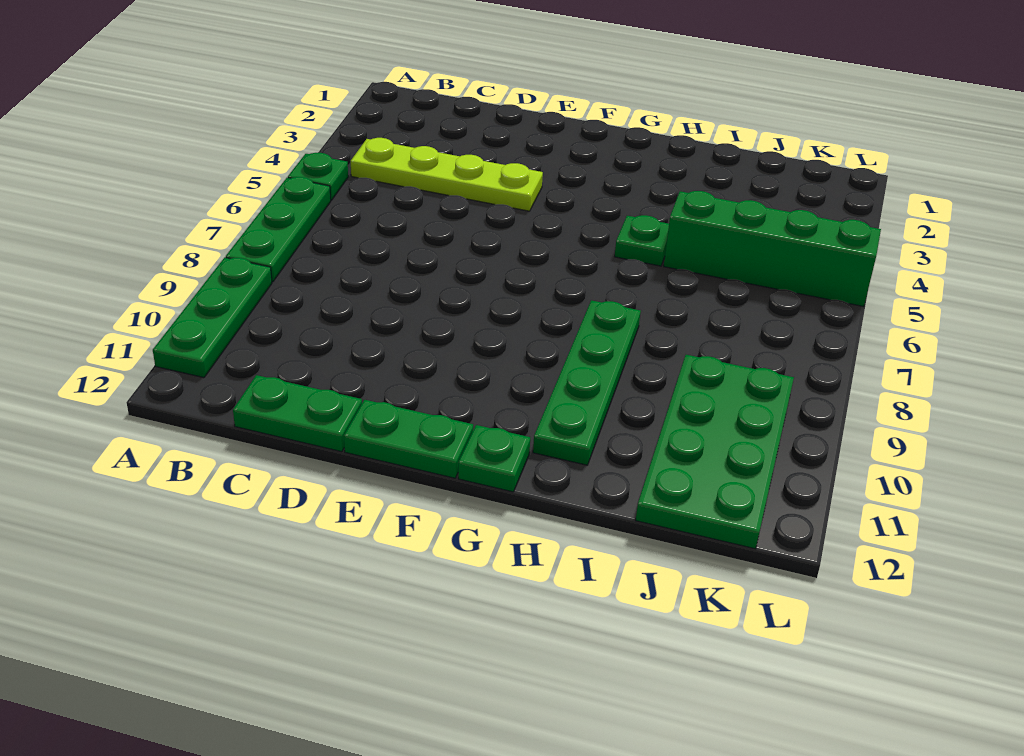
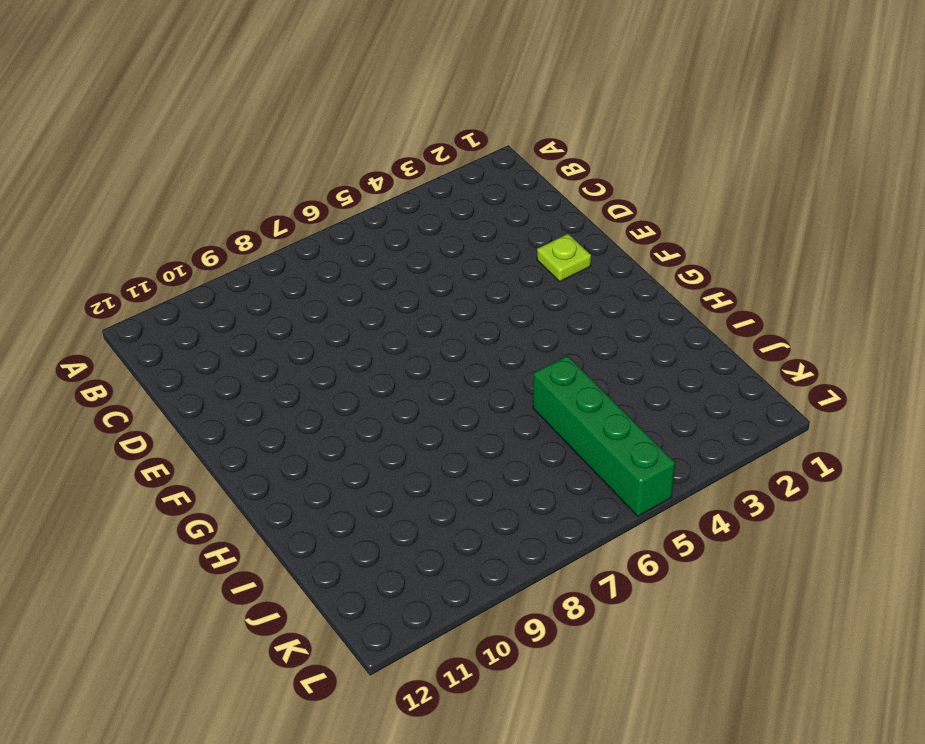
lime plate E2 level 1 -> none
none -> green plate A5 level 1
none -> green plate A6:A8 level 1

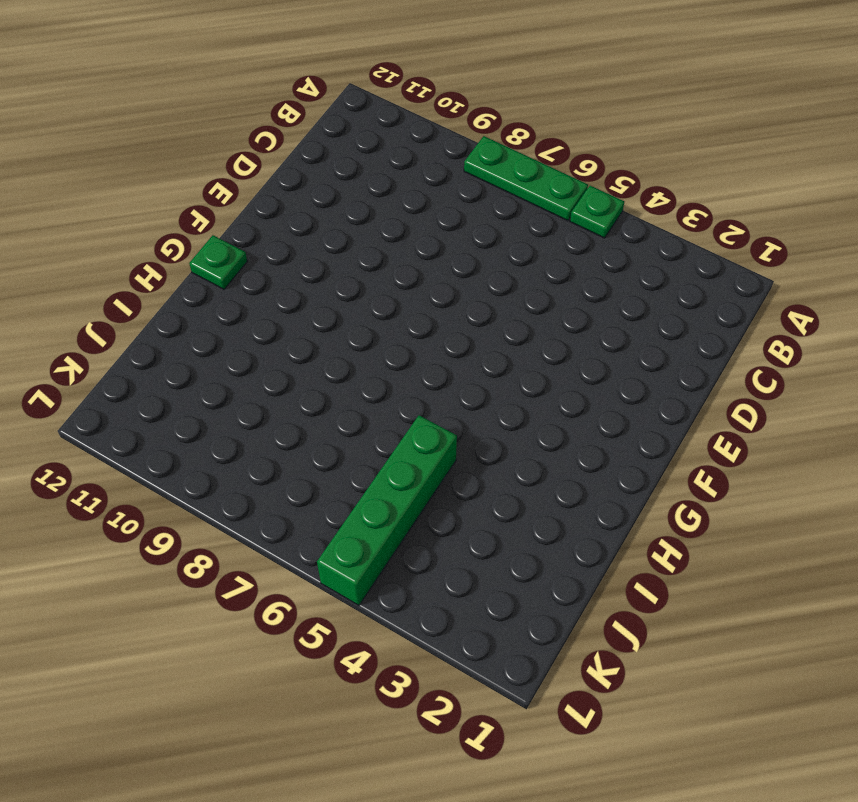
none -> green plate A9:A11 level 1
none -> lime plate B4:E4 level 1

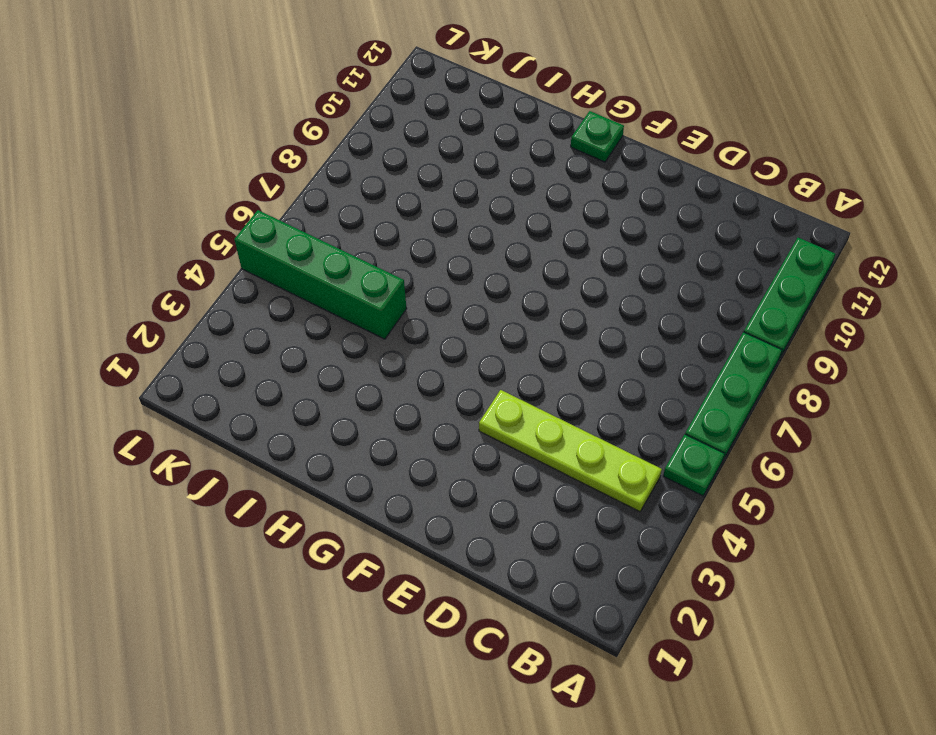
none -> green plate C12:D12 level 1
none -> green plate E12:F12 level 1

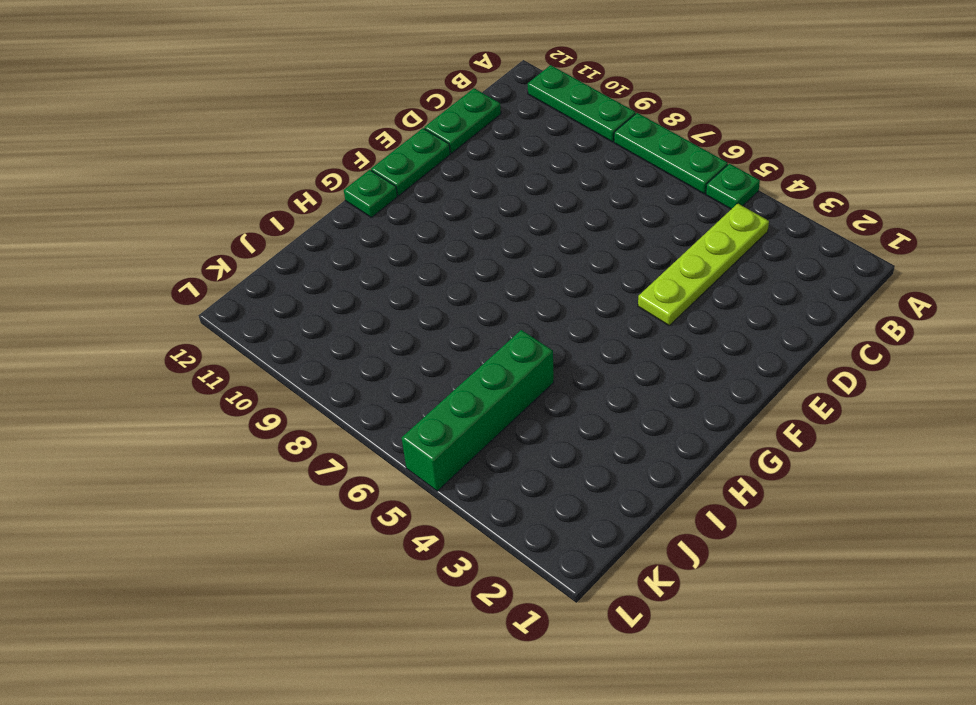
none -> green plate H5 level 1
none -> green plate H8:H11 level 1

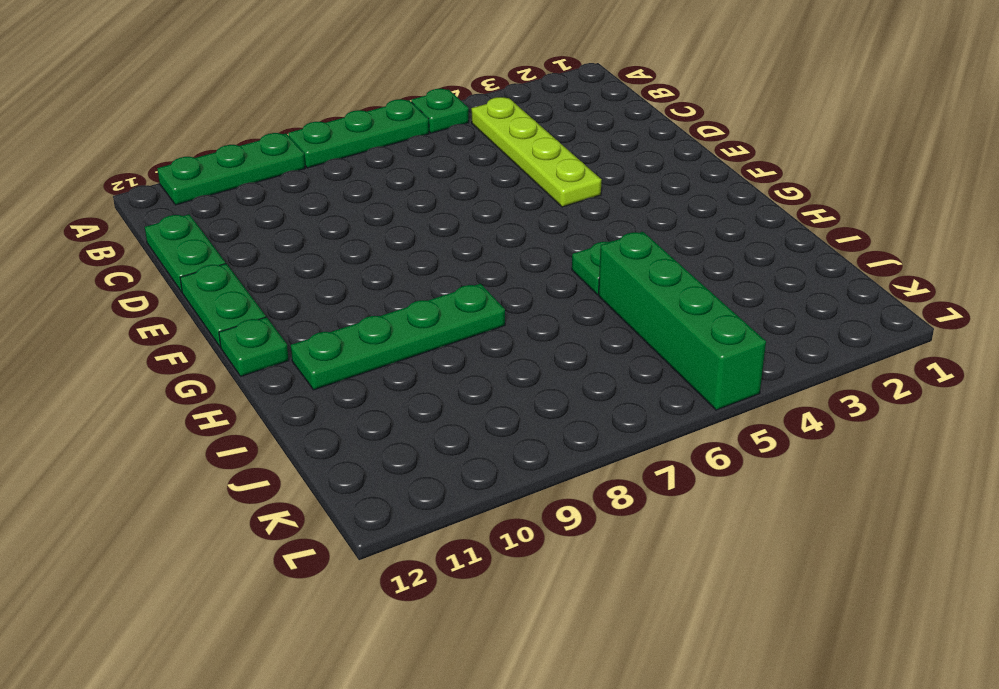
none -> green plate J9:K12 level 1

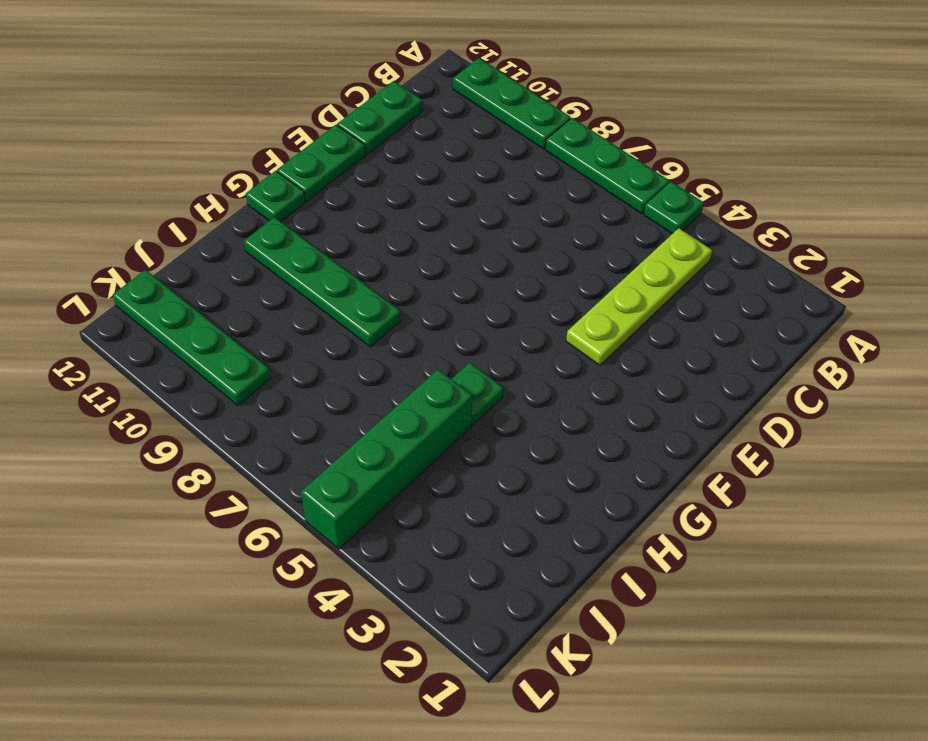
green plate K9:K12 level 1 -> green plate J9:K12 level 1

